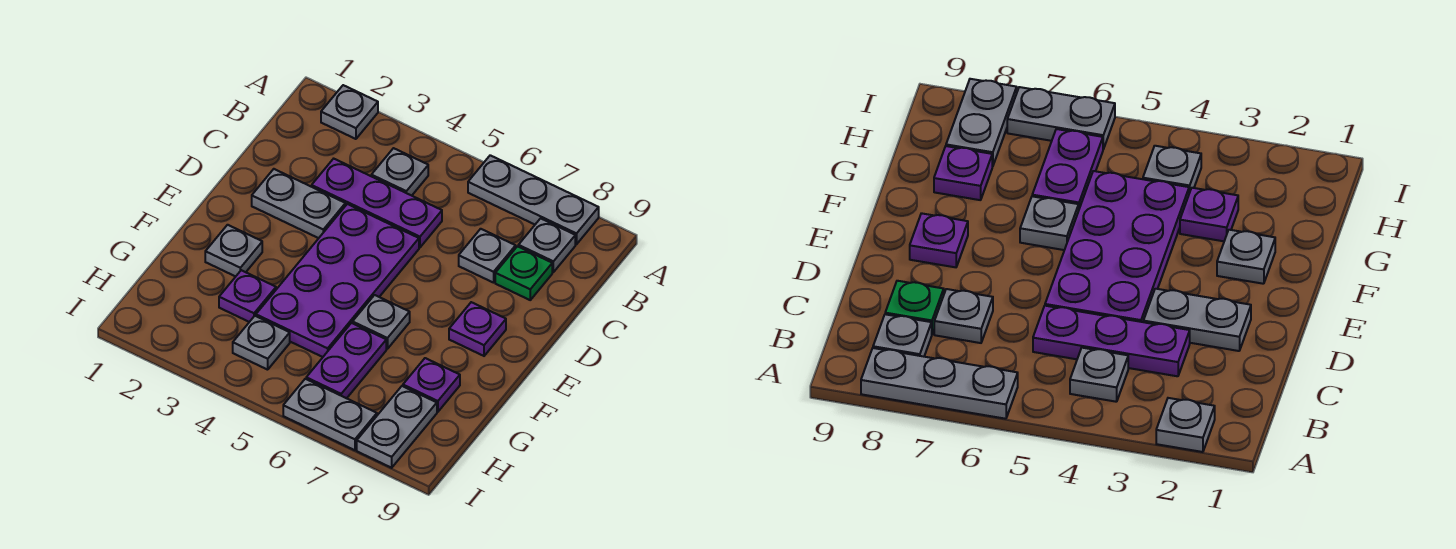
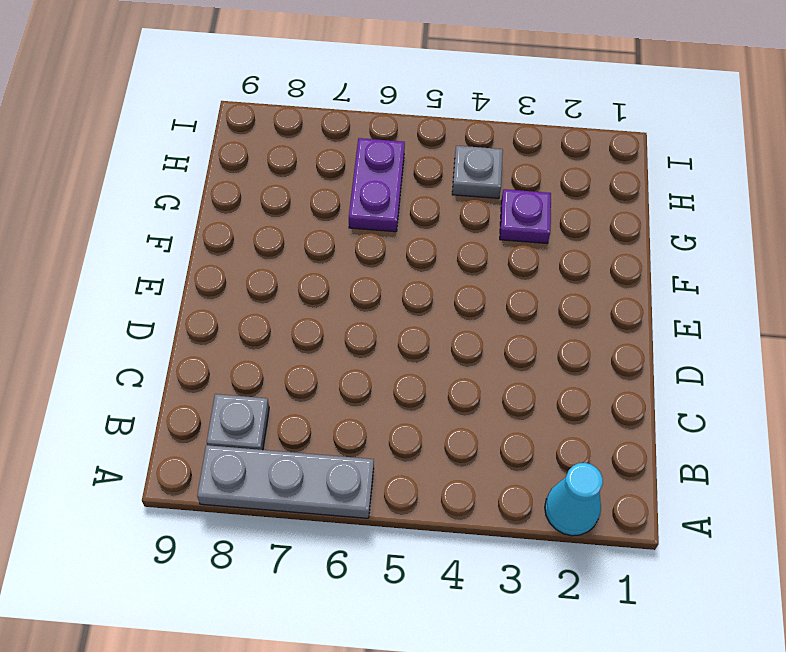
cyan cone A2 level 1 -> grey plate A2 level 1
none -> grey plate B4 level 1
none -> purple plate C3:C5 level 1
none -> grey plate C7 level 1

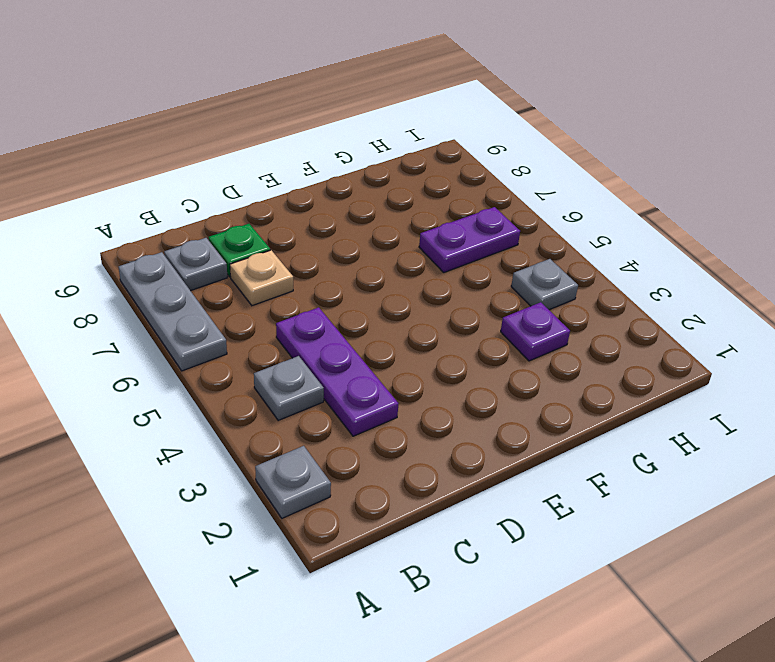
tan plate C7 level 1 -> grey plate C7 level 1
none -> grey plate D2:D3 level 1
none -> purple plate D4:G5 level 1
none -> purple plate E8 level 1

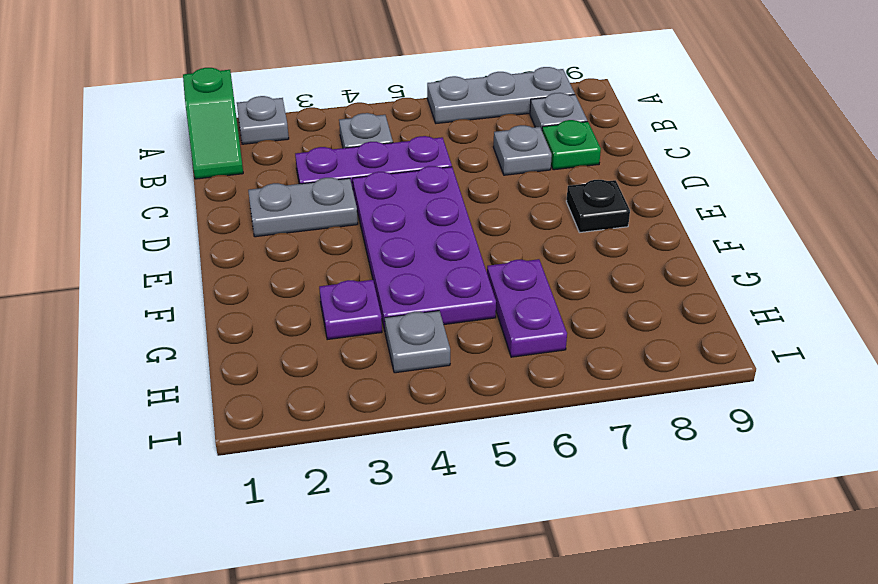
green slope A1:B1 level 1 top A -> none
black plate E8 level 1 -> purple plate E8 level 1
none -> grey plate F2 level 1
none -> grey plate F6 level 1
none -> purple plate G8 level 1

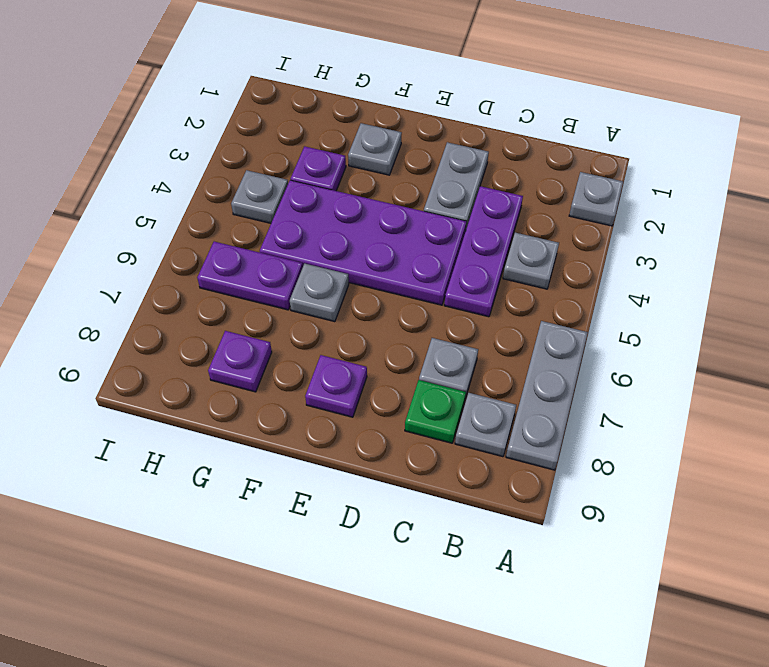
none -> grey plate H8:I8 level 1
none -> grey plate I6:I7 level 1

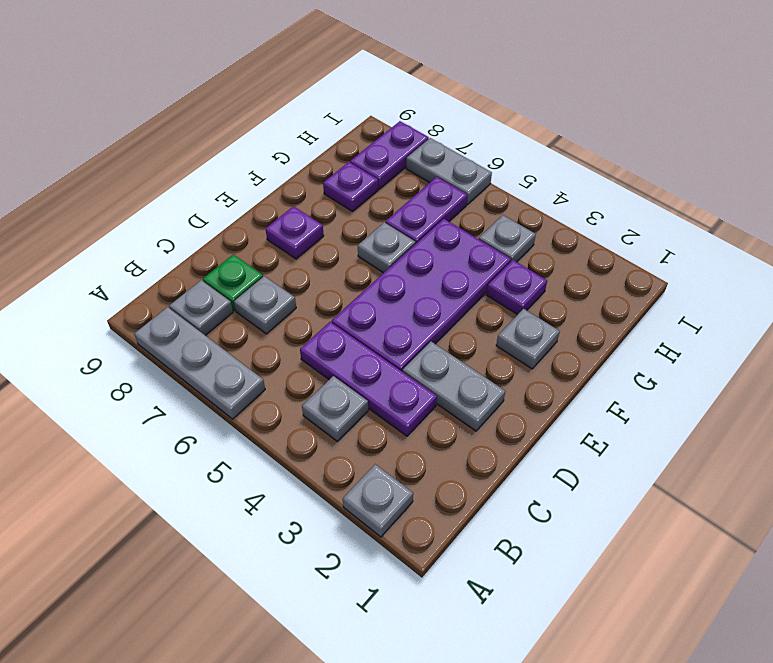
purple plate H8:I8 level 1 -> grey plate H8:I8 level 1

